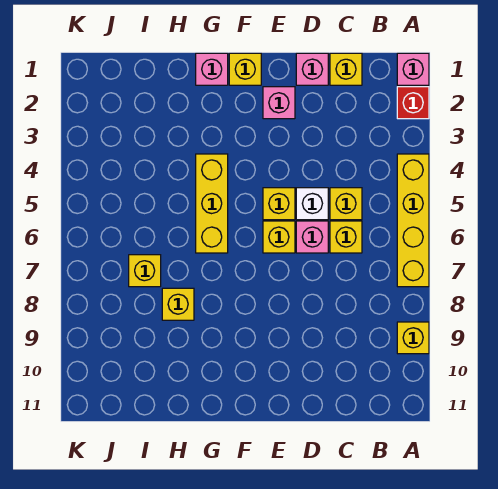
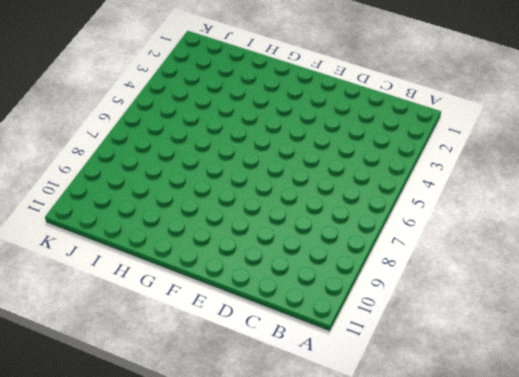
none -> pink brick A1 level 1
none -> red brick A2 level 1
none -> yellow brick A4:A7 level 1

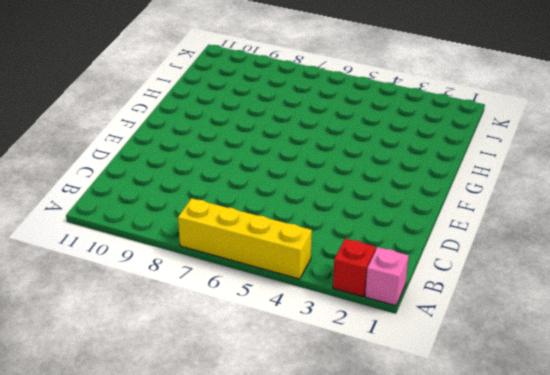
none -> yellow brick A9 level 1
none -> yellow brick C1 level 1
none -> yellow brick C5 level 1

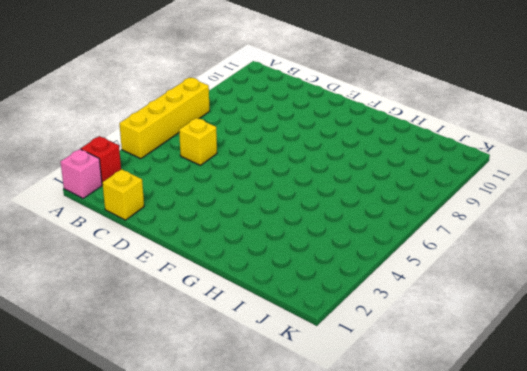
none -> yellow brick A9 level 1
none -> yellow brick C6 level 1
none -> pink brick D1 level 1

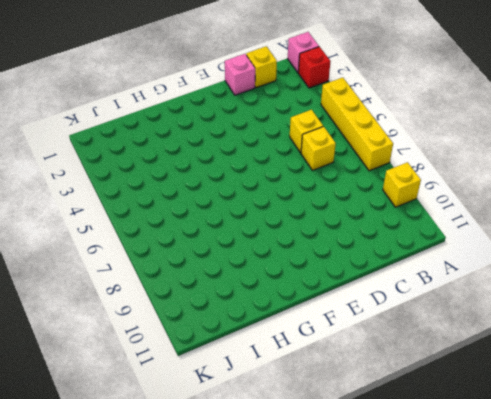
none -> white brick D5 level 1
none -> pink brick D6 level 1
none -> pink brick E2 level 1

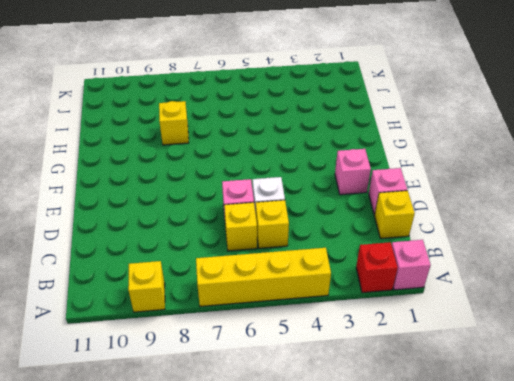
none -> yellow brick E5 level 1
none -> yellow brick E6 level 1
none -> yellow brick F1 level 1

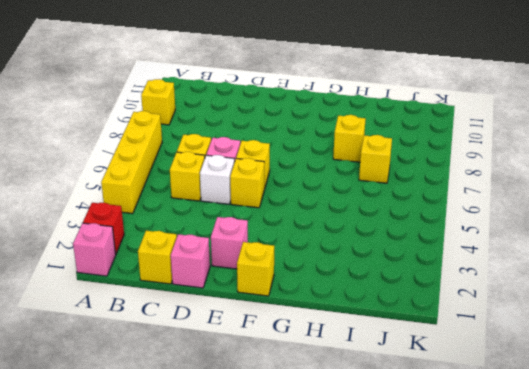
none -> pink brick G1 level 1
none -> yellow brick G4:G6 level 1

